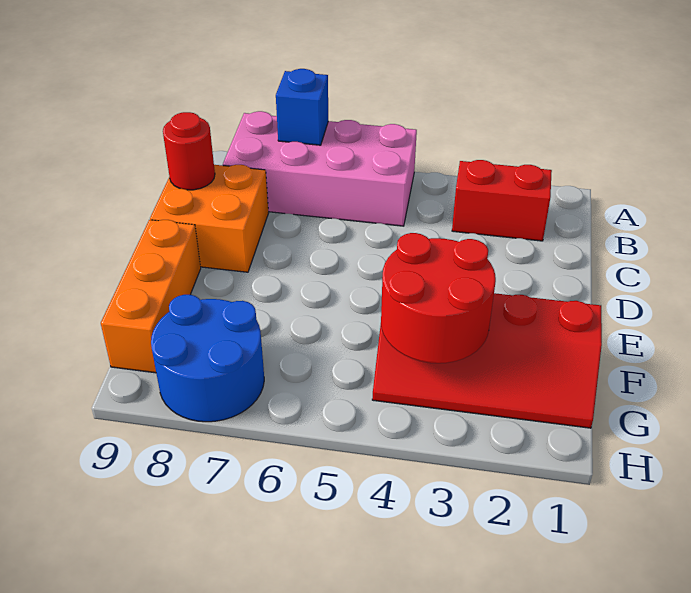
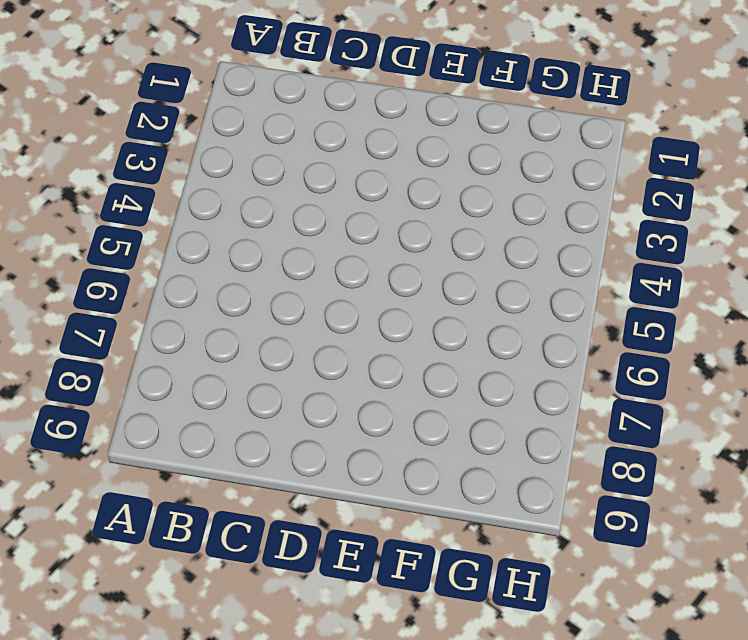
none -> pink brick A5:B8 level 1
none -> red brick B2:B3 level 1

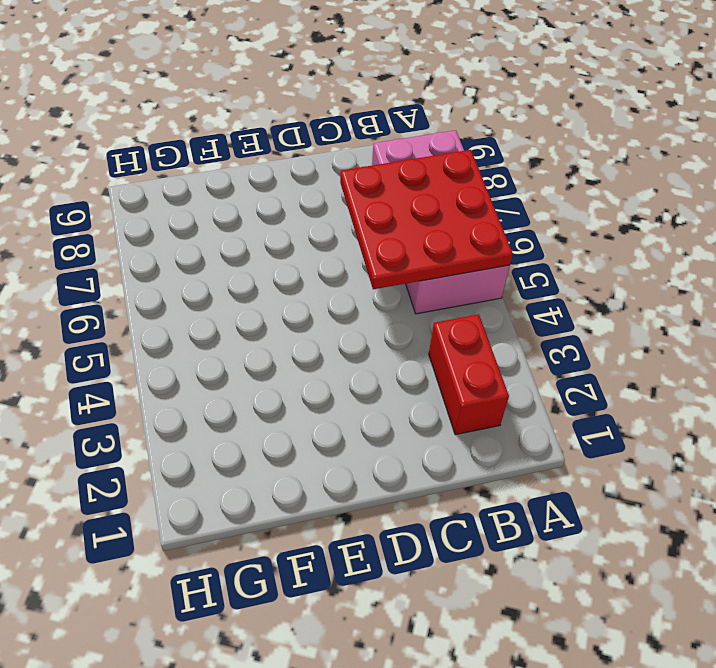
red plate A5:C7 level 2 -> blue brick A7 level 2
none -> orange brick C8:D9 level 1
none -> orange brick E9:G9 level 1

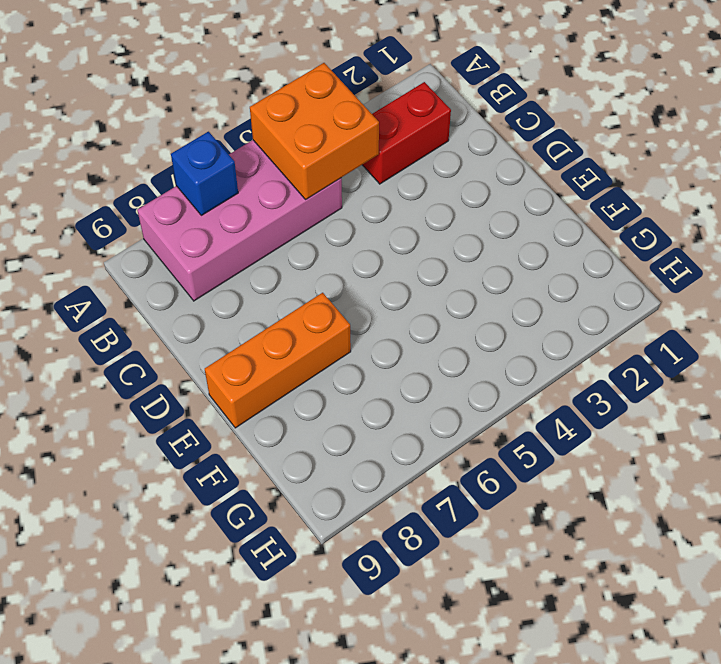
orange brick A4:B5 level 2 -> orange brick C8:D9 level 1
orange brick E7:E9 level 1 -> orange brick E9:G9 level 1
none -> red slope F1:G4 level 1 top F
none -> blue round brick G7:H8 level 1

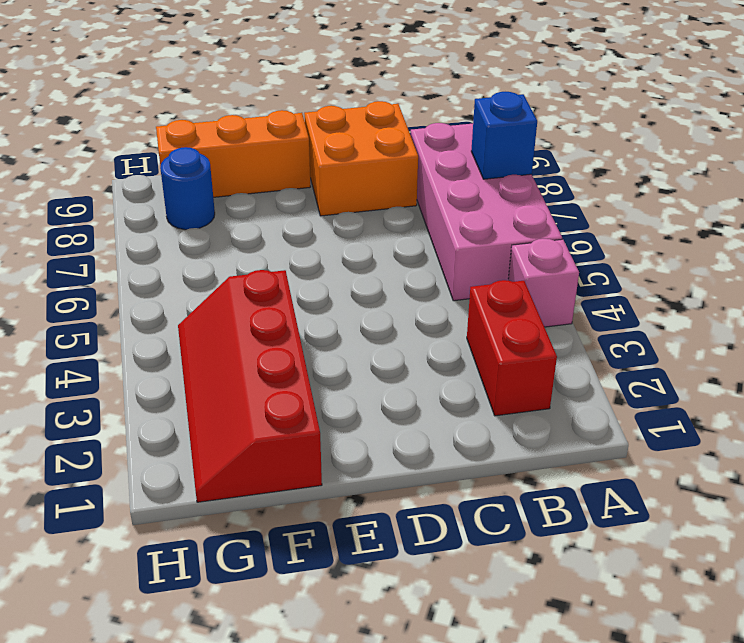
pink brick A4 level 1 -> none
blue round brick G8 level 1 -> blue round brick G7:H8 level 1
none -> red round brick C9 level 2
none -> red round brick F3:G4 level 2

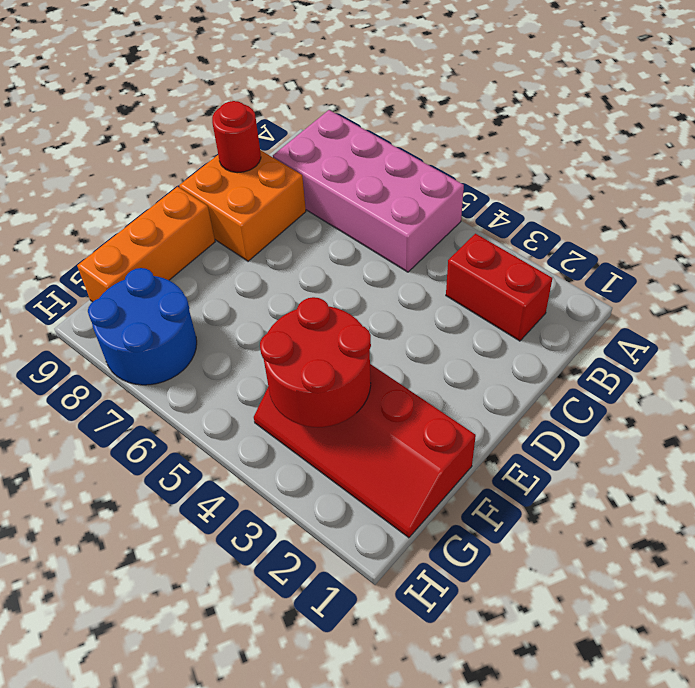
none -> blue brick A7 level 2

